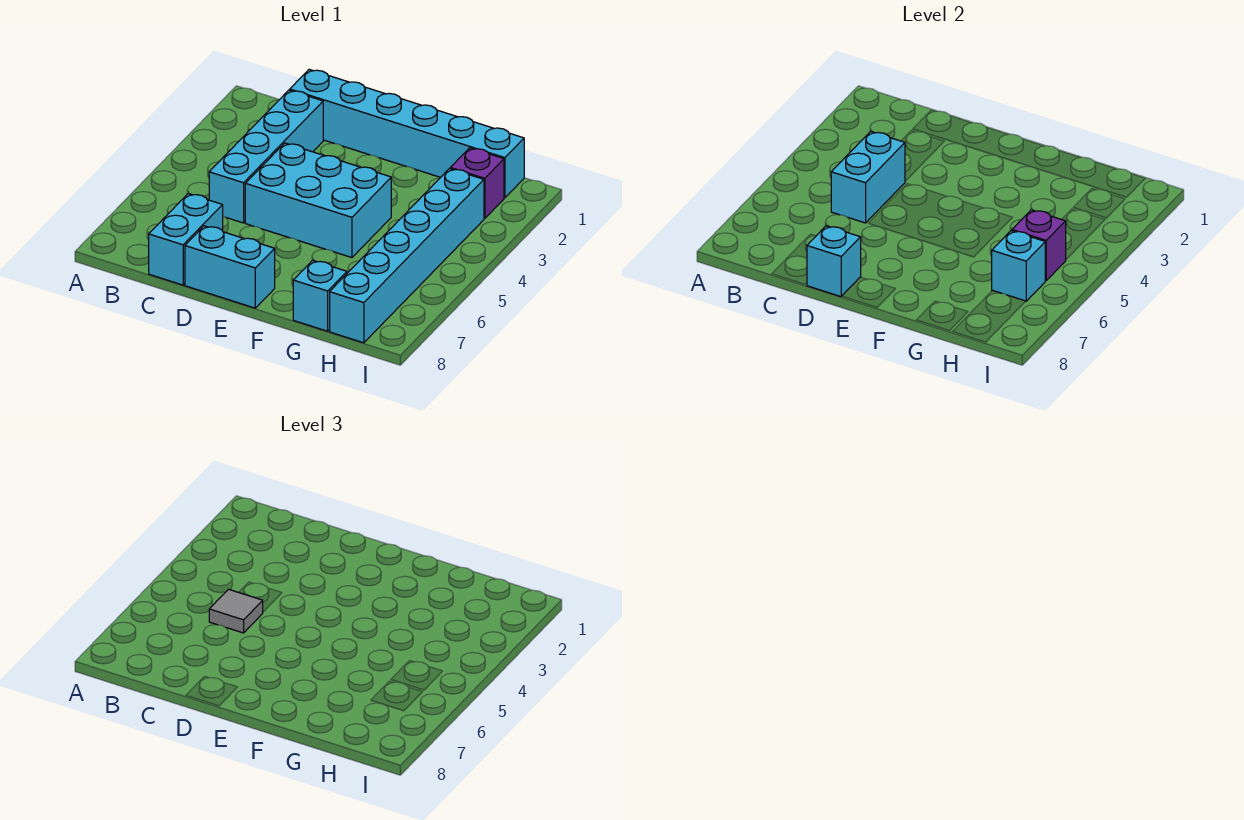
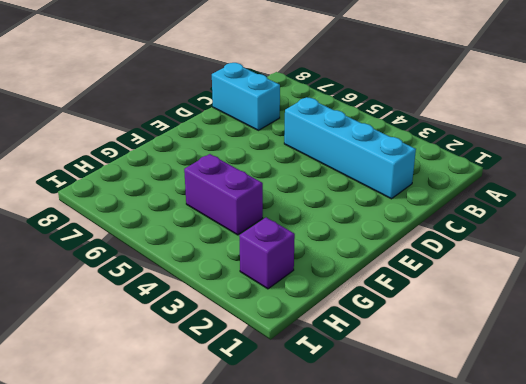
purple brick G4:G5 level 1 -> none
none -> cyan brick C1:H1 level 1
none -> cyan brick D4:F5 level 1
none -> cyan brick D8:E8 level 1

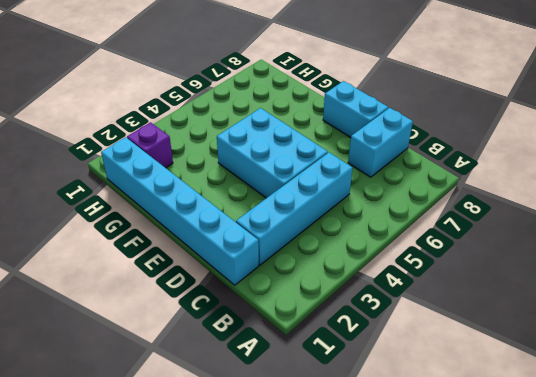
none -> cyan brick G8 level 1
none -> cyan brick H3:H8 level 1
none -> cyan brick C4:C5 level 2

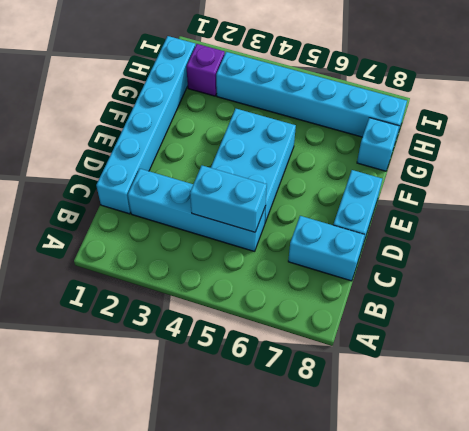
none -> cyan brick D8 level 2
none -> purple brick H5 level 2
none -> cyan brick H6 level 2

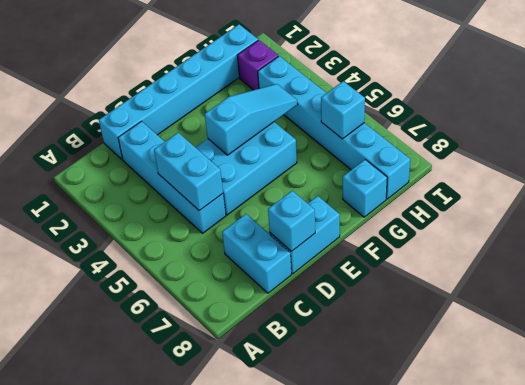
cyan slope E4:G4 level 2 top E -> none
none -> purple brick H5 level 2
none -> grey tile C5 level 3

